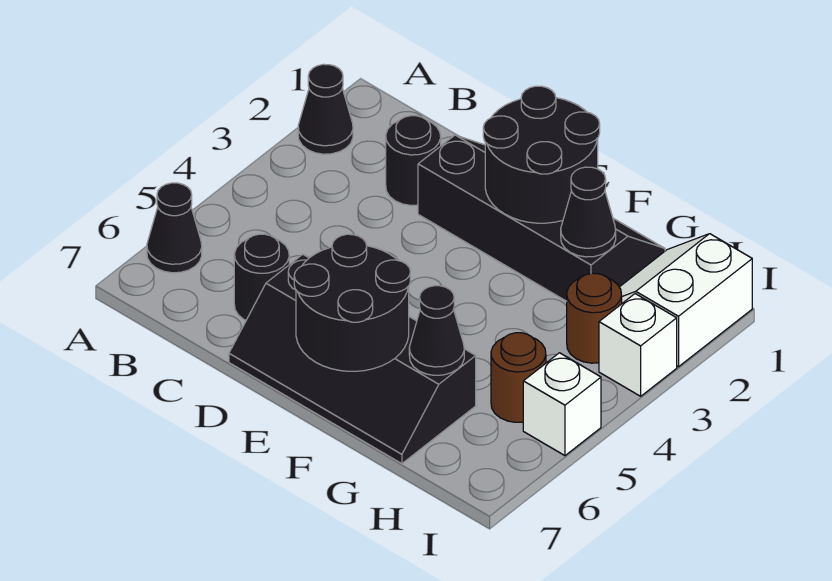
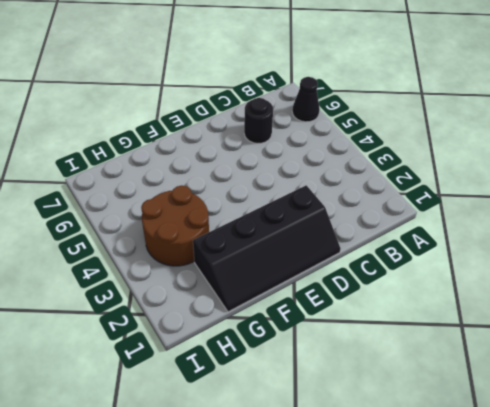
brown round brick G3:H4 level 1 -> brown round brick H3 level 1
none -> black cone A2 level 1
none -> black round brick C2 level 1
none -> black slope D6:G7 level 1 top 6

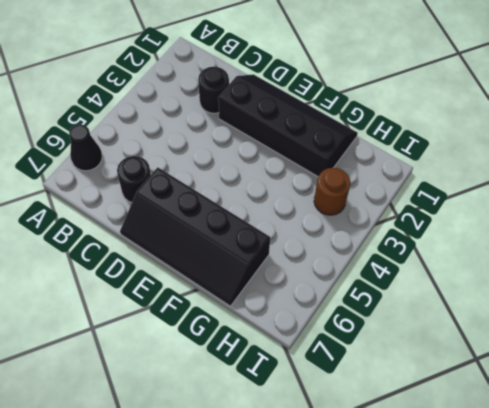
none -> black cone A2 level 1
none -> white slope H1:I2 level 1 top I
none -> brown round brick H5 level 1

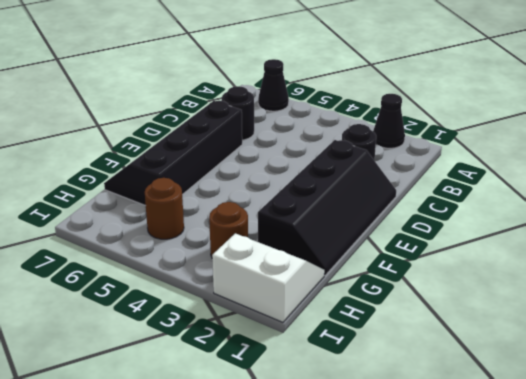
none -> white brick I3 level 1
none -> white brick I5 level 1
none -> black round brick E1:F2 level 2

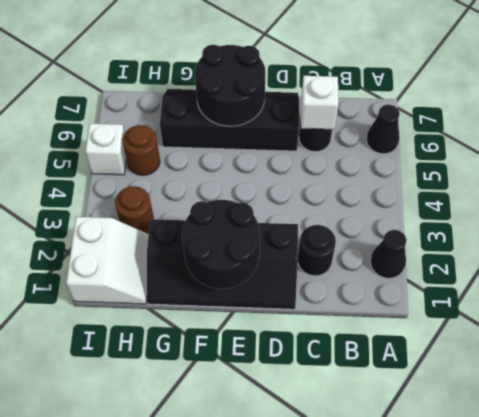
white brick C6 level 2 -> white brick I3 level 1
none -> black cone G2 level 2
none -> black cone G6 level 2

